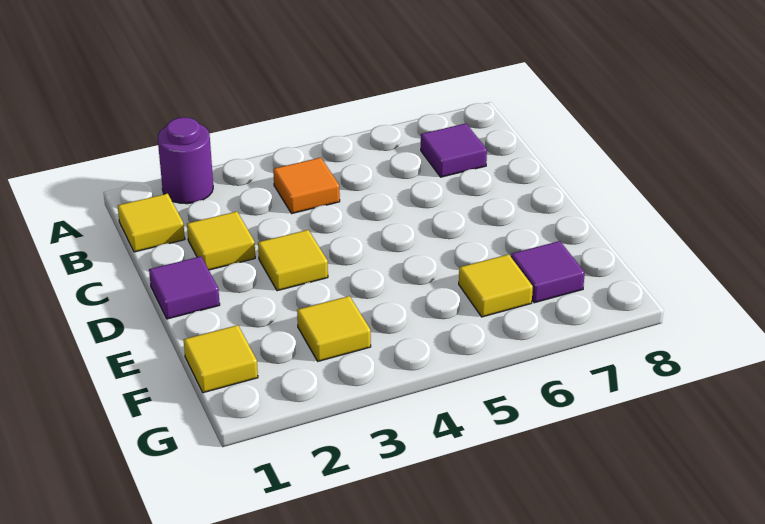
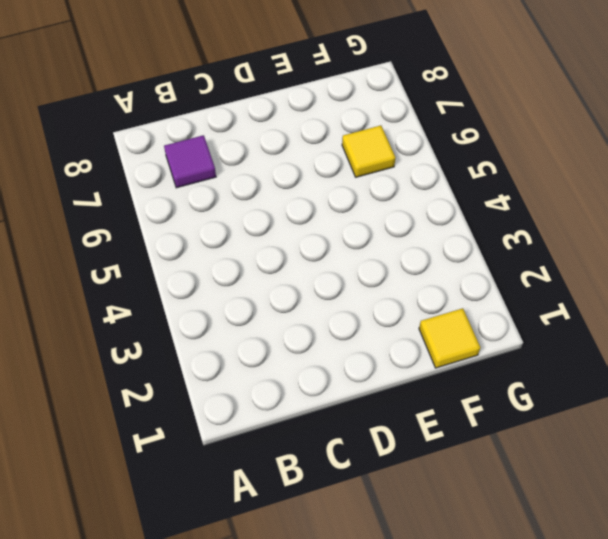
none -> purple round brick A2 level 1
none -> yellow tile B1 level 1

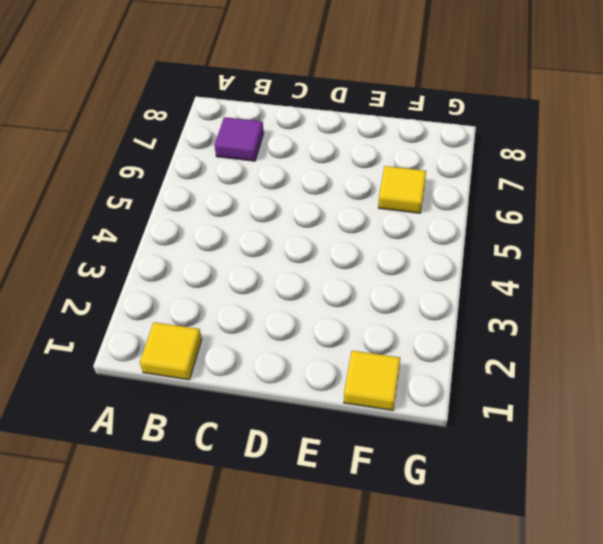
none -> purple round brick A2 level 1
none -> orange tile B4 level 1

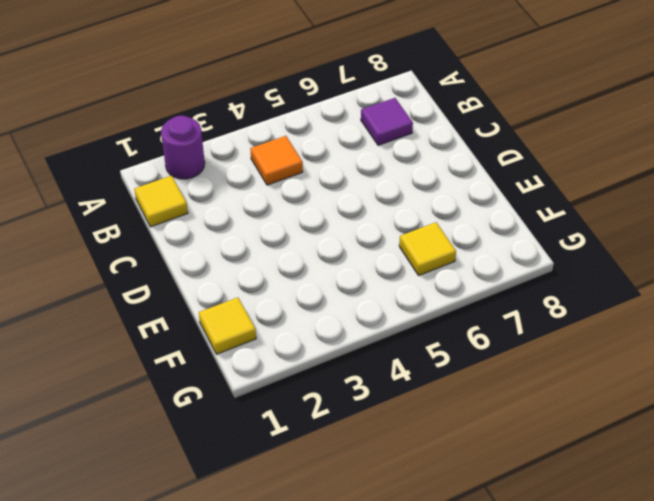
none -> yellow tile C2 level 1
none -> purple tile D1 level 1

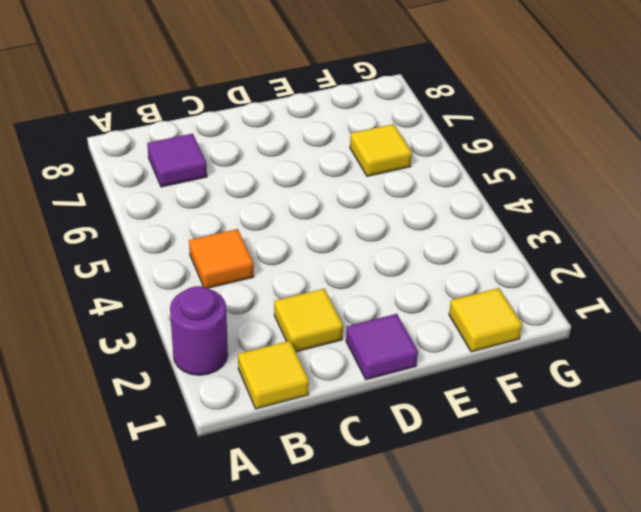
none -> yellow tile D3 level 1
none -> yellow tile F3 level 1

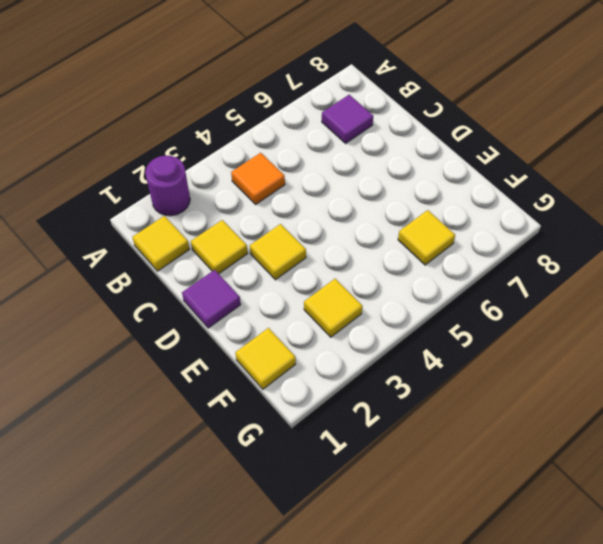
none -> purple tile F7 level 1

